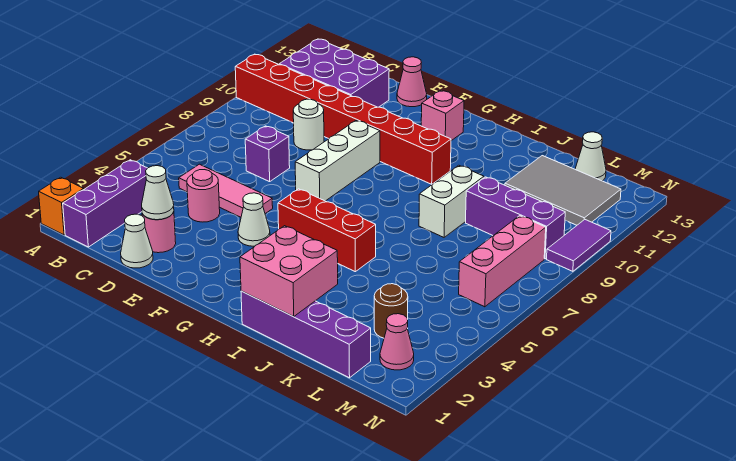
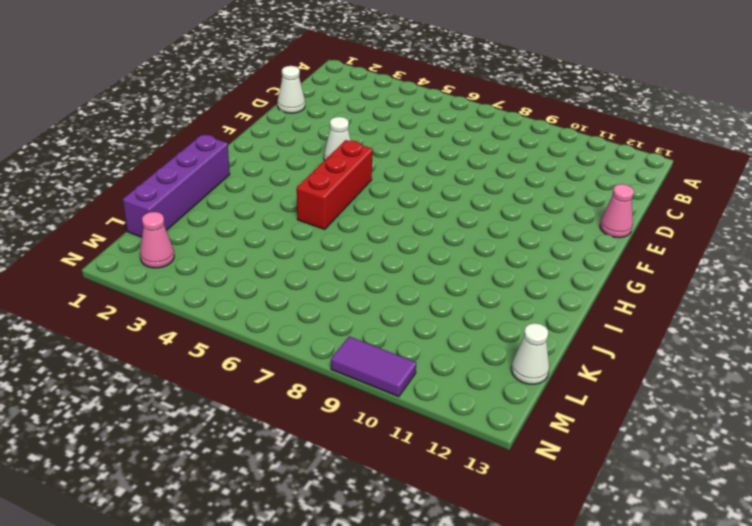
none -> orange brick A1 level 1
none -> red brick A10:H10 level 1
none -> purple brick B1:B3 level 1

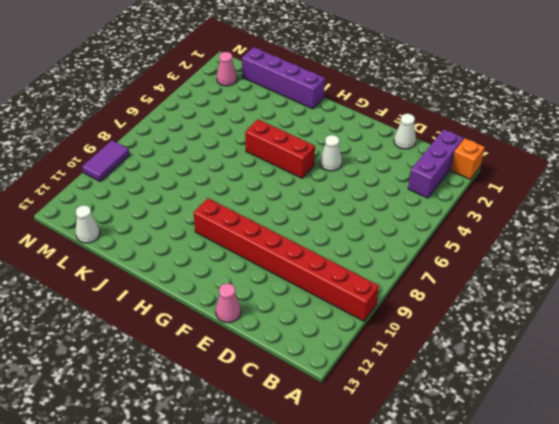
none -> purple brick B11:D12 level 1
none -> pink tile C5:E5 level 1
none -> pink round brick D2 level 1

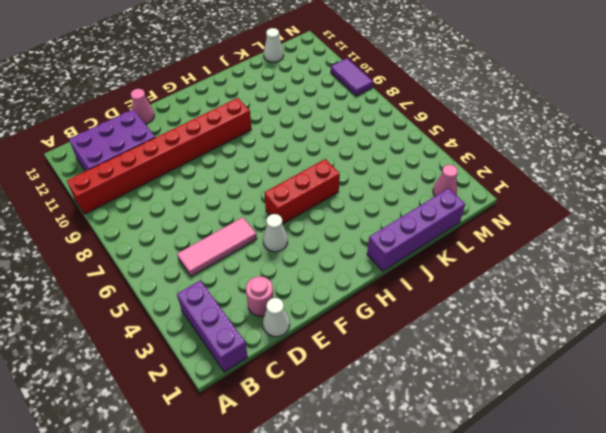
none -> orange brick A1 level 1
none -> pink round brick D4 level 1
none -> purple brick D7 level 1

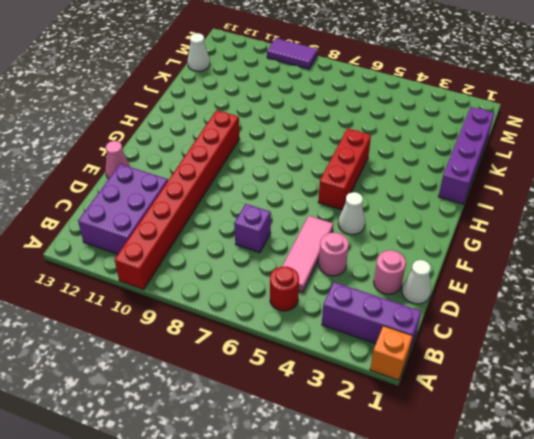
red round brick B5 level 1 -> none
none -> white round brick D9 level 1
none -> white brick F7:F9 level 1
none -> pink brick G12 level 1

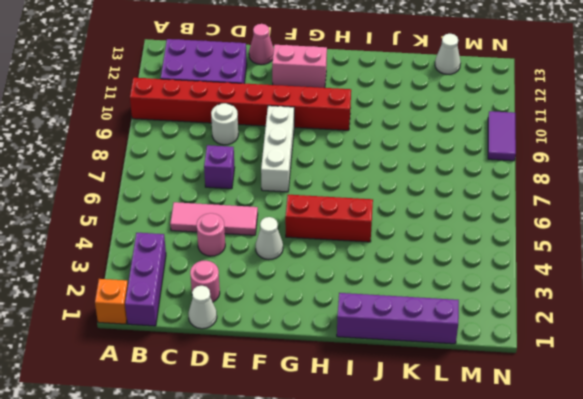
pink brick F12:G12 level 1 -> pink brick G12 level 1
none -> white brick J8:J9 level 1
none -> purple brick K9:M9 level 1
none -> grey tile K11:M12 level 1

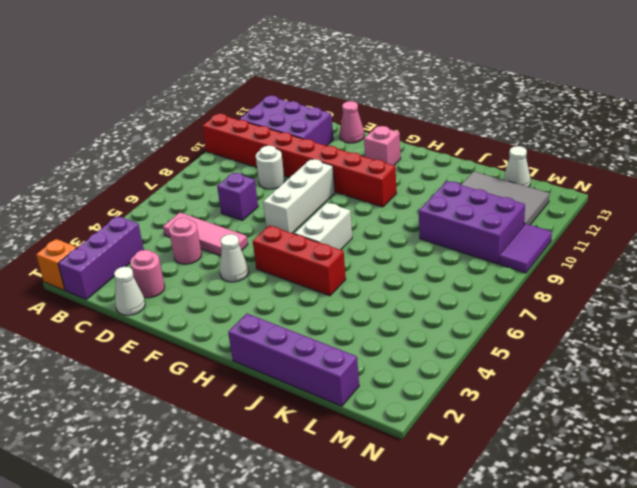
white brick H6:H7 level 1 -> white brick J8:J9 level 1
purple brick K9:M10 level 1 -> purple brick K9:M9 level 1
none -> brown round brick L3 level 1
none -> pink cone M2 level 1
none -> pink brick M6:M8 level 1

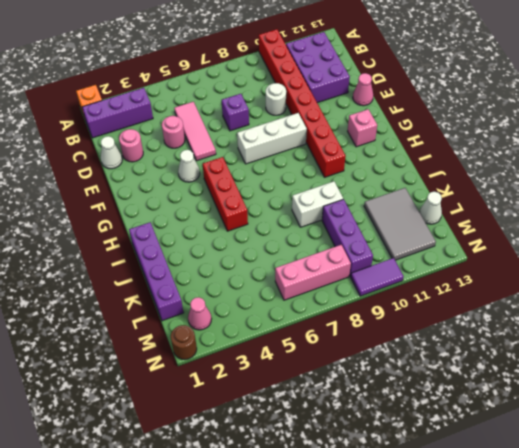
brown round brick N1 level 1 -> brown round brick L3 level 1
none -> white cone D2 level 2
none -> pink brick I1:J2 level 2

